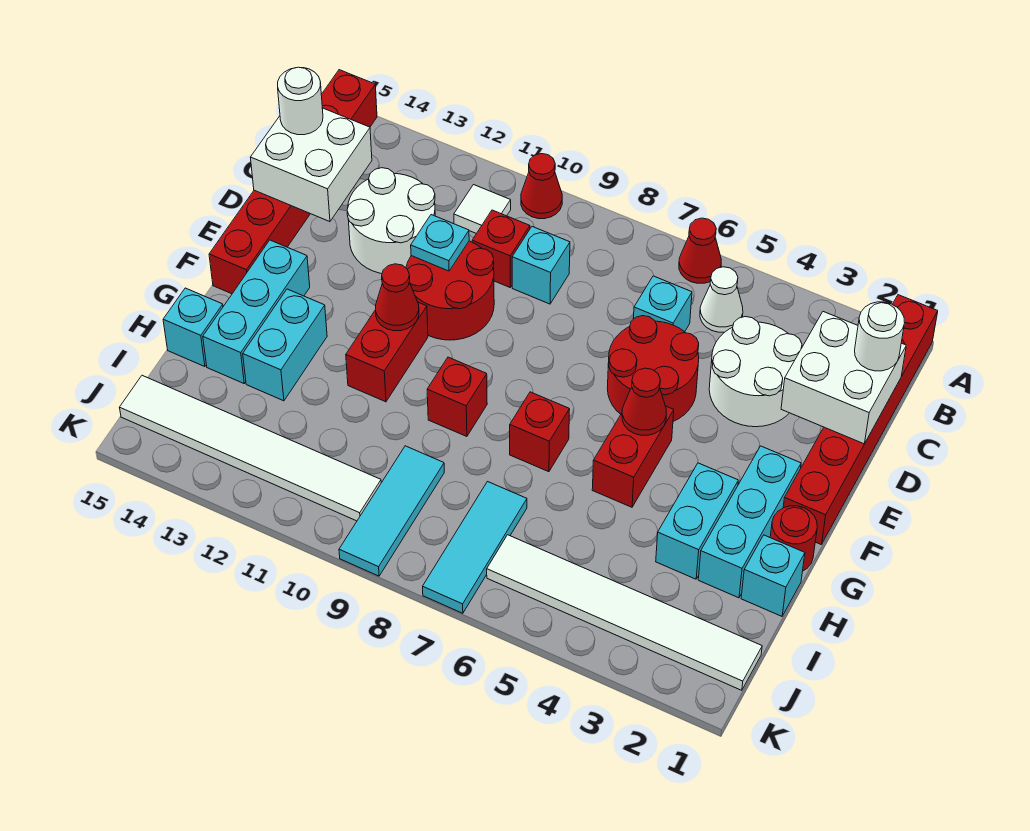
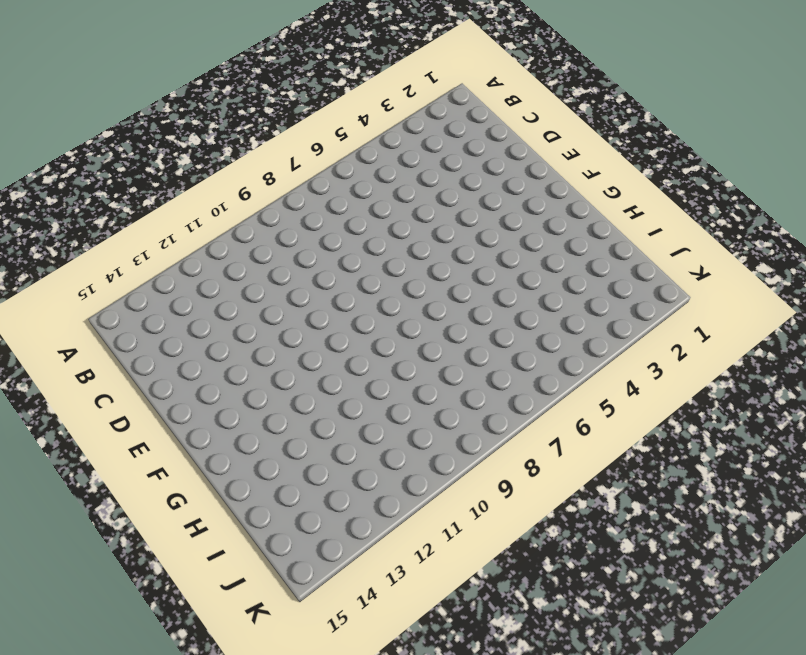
none -> red brick A1:F1 level 1
none -> red cone A6 level 1
none -> red cone A10 level 1
none -> red brick A15:F15 level 1

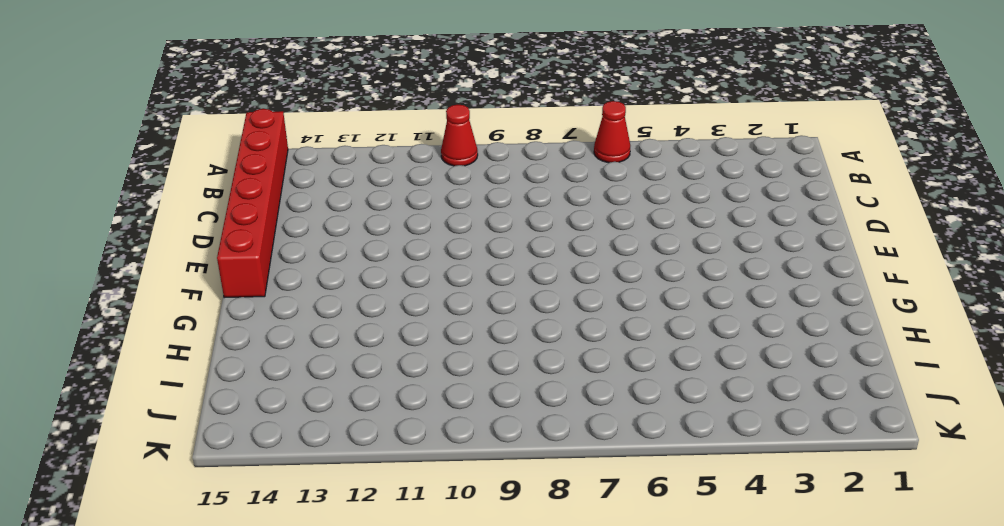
none -> red brick A1:F1 level 1
none -> white cone B5 level 1
none -> white tile B11 level 1
none -> white round brick C3:D4 level 1

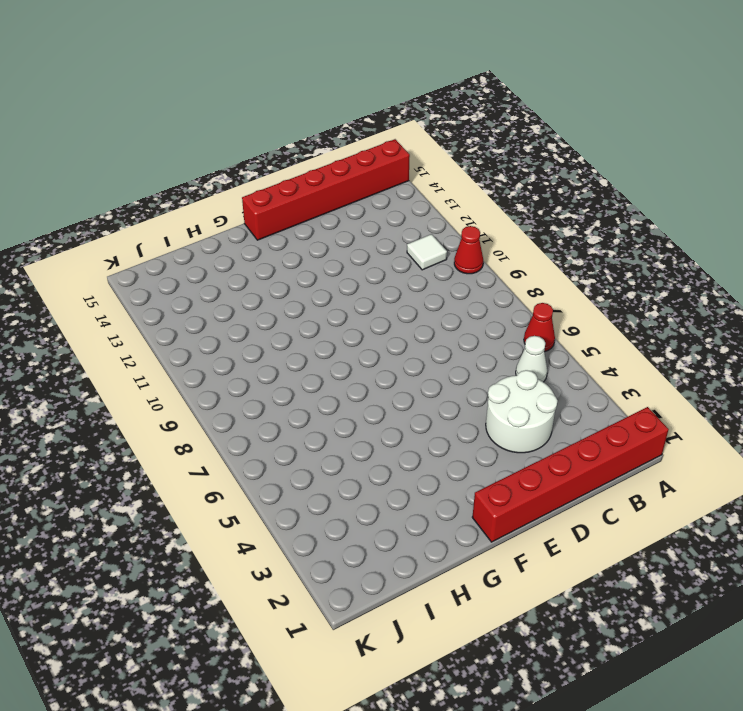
none -> cyan brick C6 level 1
none -> cyan brick C9 level 1
none -> red brick C10 level 1
none -> white round brick C12:D13 level 1

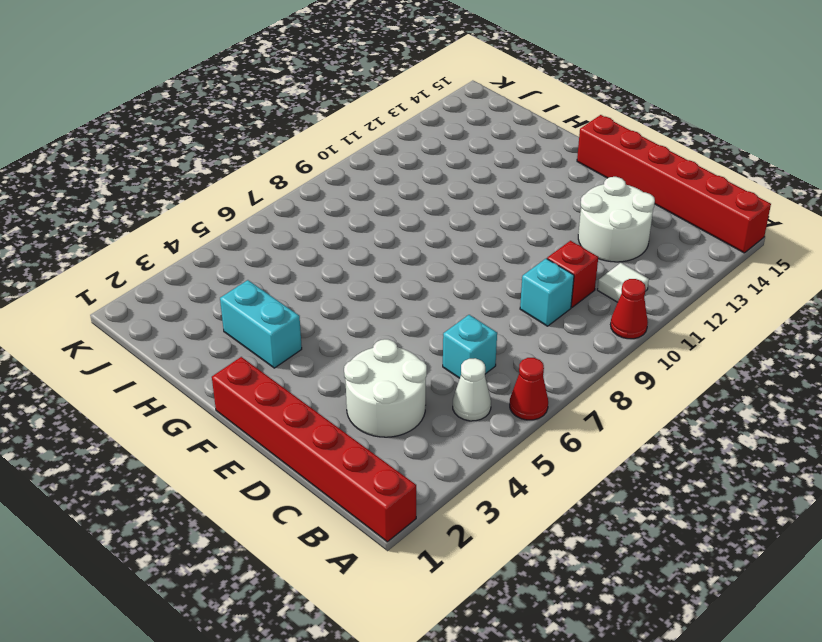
none -> red round brick D5:E6 level 1
none -> red round brick D10:E11 level 1
none -> cyan brick F2:H2 level 1
none -> red brick F5:G5 level 1

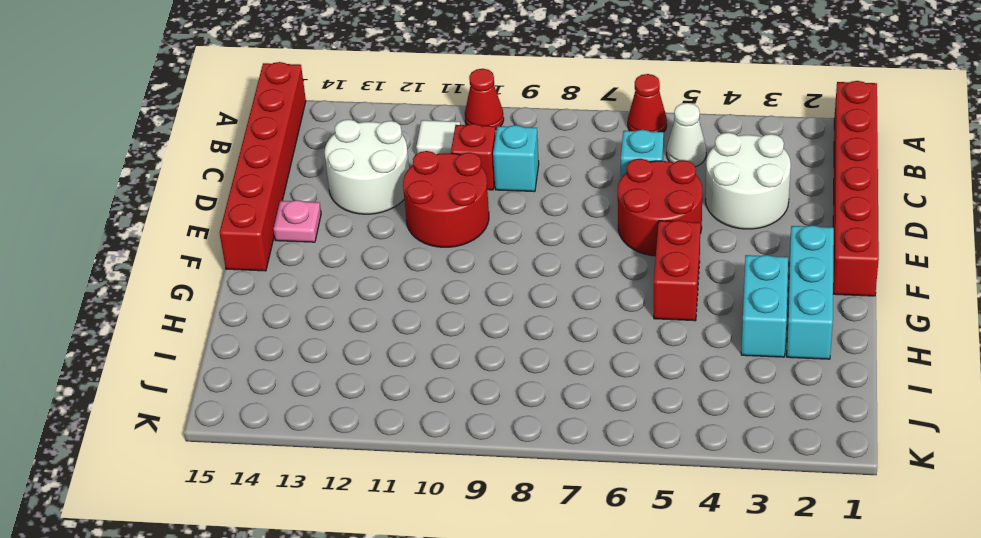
pink plate E14 level 1 -> none
none -> red brick F11:G11 level 1
none -> cyan brick F14:H14 level 1
none -> red round brick G1 level 1
none -> red brick G7 level 1

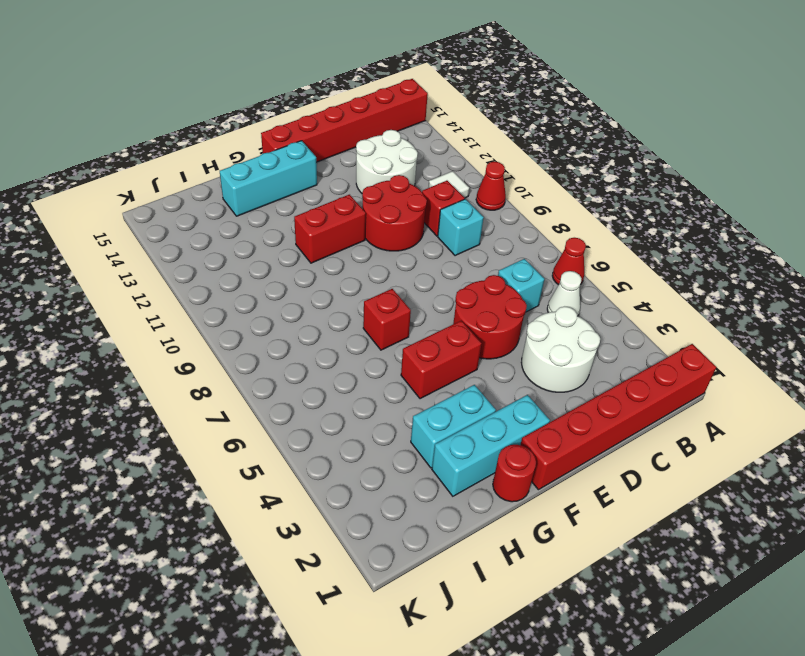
none -> red brick G9 level 1
none -> cyan brick G13:H13 level 1
none -> cyan brick H1 level 1
none -> cyan brick H15 level 1

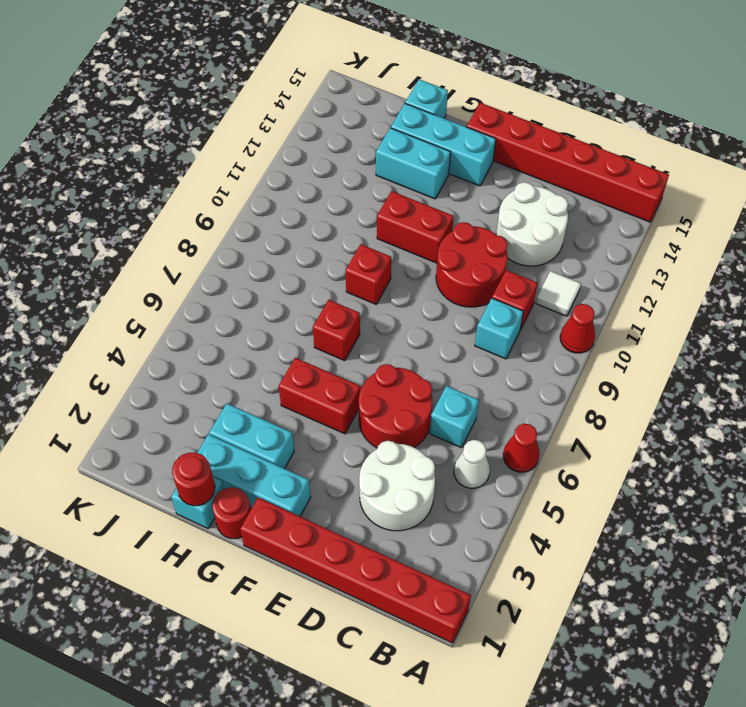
red round brick H1 level 2 -> none
none -> cyan tile I7:K7 level 1
none -> cyan tile I9:K9 level 1
none -> white tile J1:J6 level 1
none -> white tile J10:J15 level 1

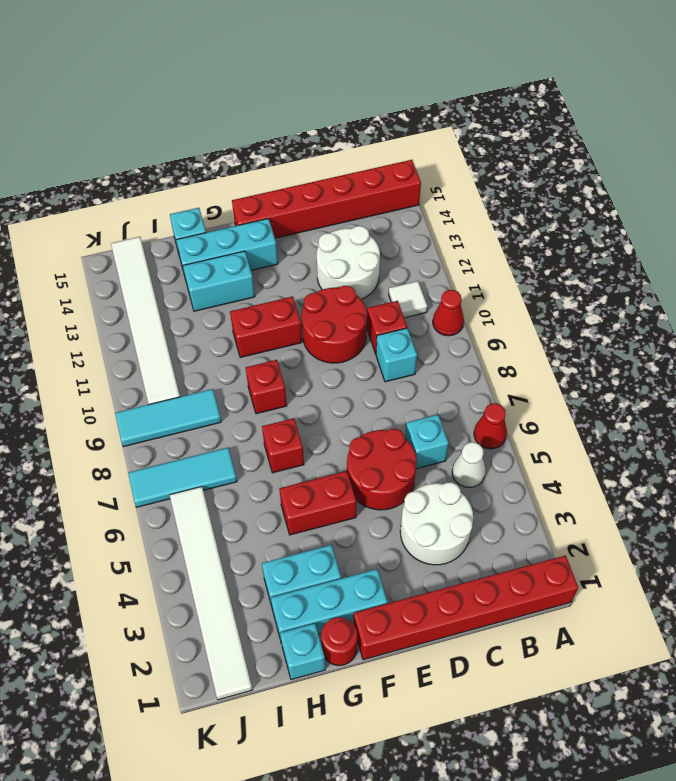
none -> white brick C1:D2 level 2
none -> white brick C14:D15 level 2
none -> cyan plate D11 level 2
none -> red cone F5 level 2

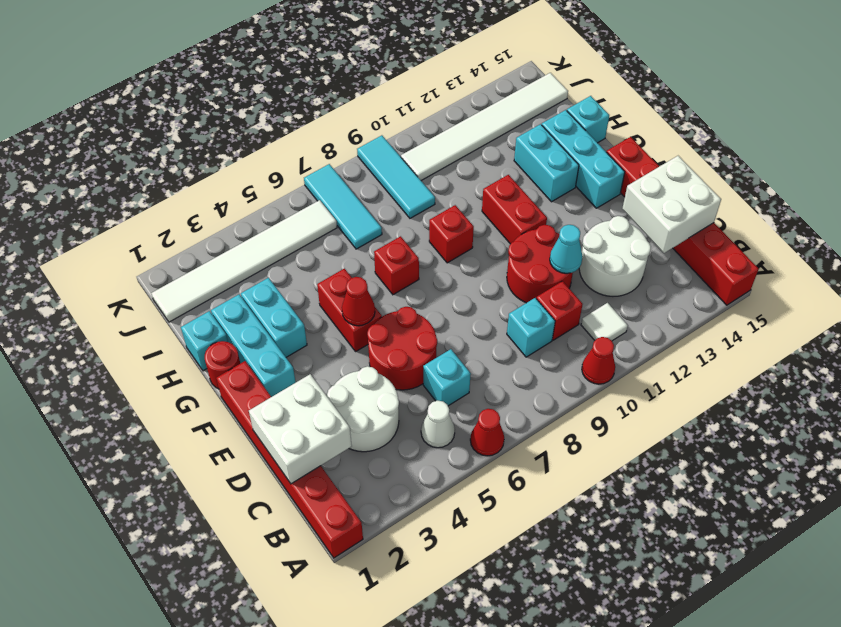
cyan cone D11 level 2 -> cyan plate D11 level 2
none -> red cone F11 level 2
none -> white round brick C1 level 3
none -> white round brick C15 level 3

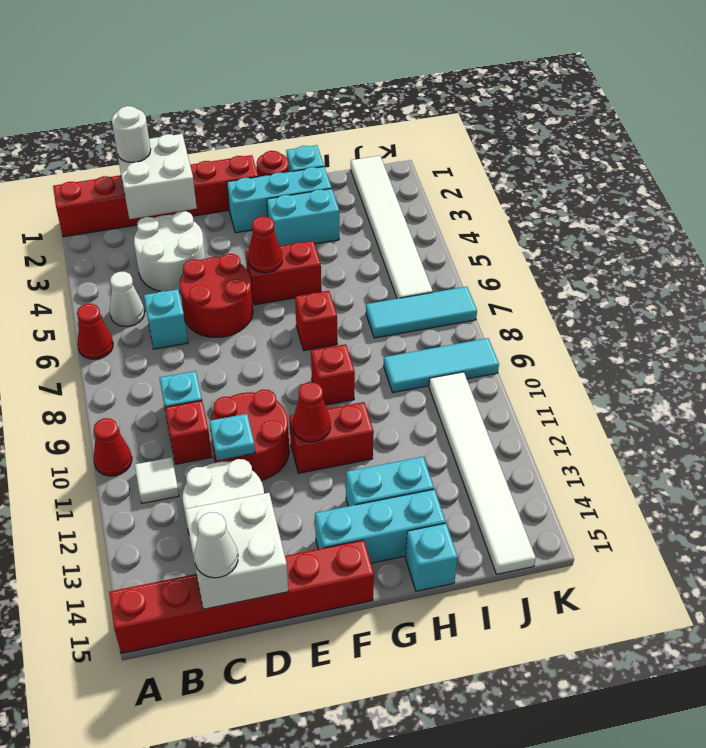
white cone C15 level 3 -> white round brick C15 level 3

